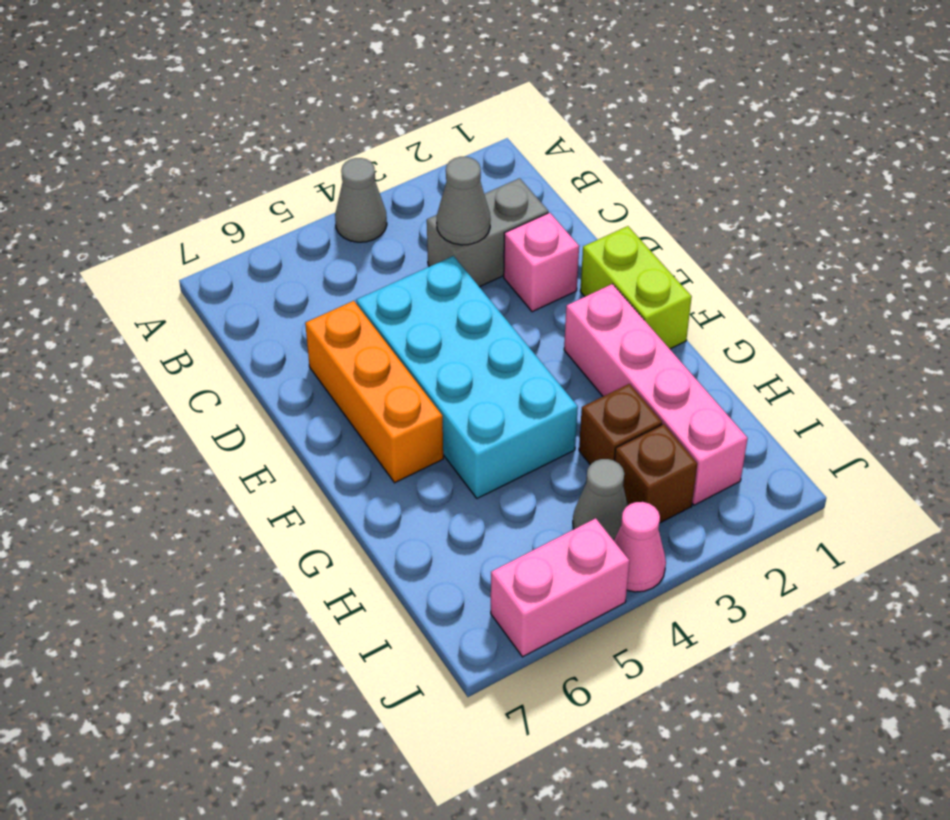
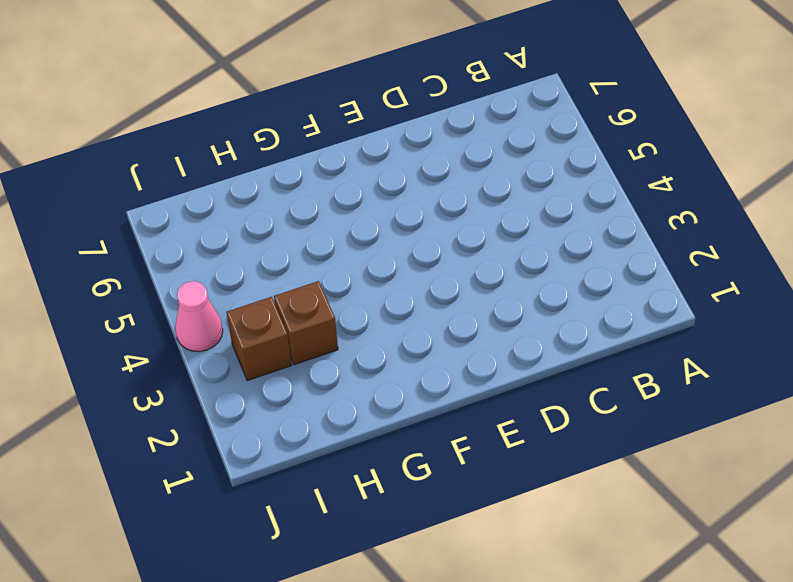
none -> grey cone A4 level 1
none -> grey brick C2:C3 level 1
none -> pink brick D2 level 1

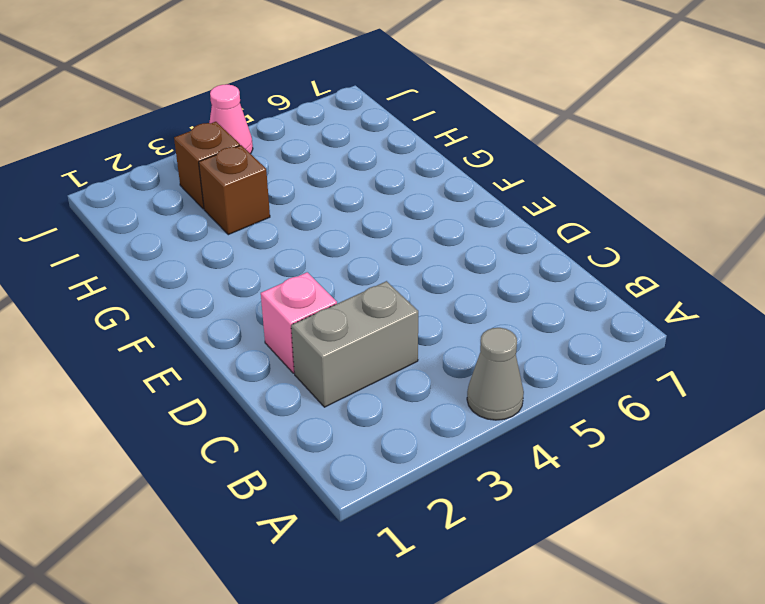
none -> cyan brick D4:G5 level 1
none -> orange brick D6:F6 level 1
none -> lime brick E1:F1 level 1

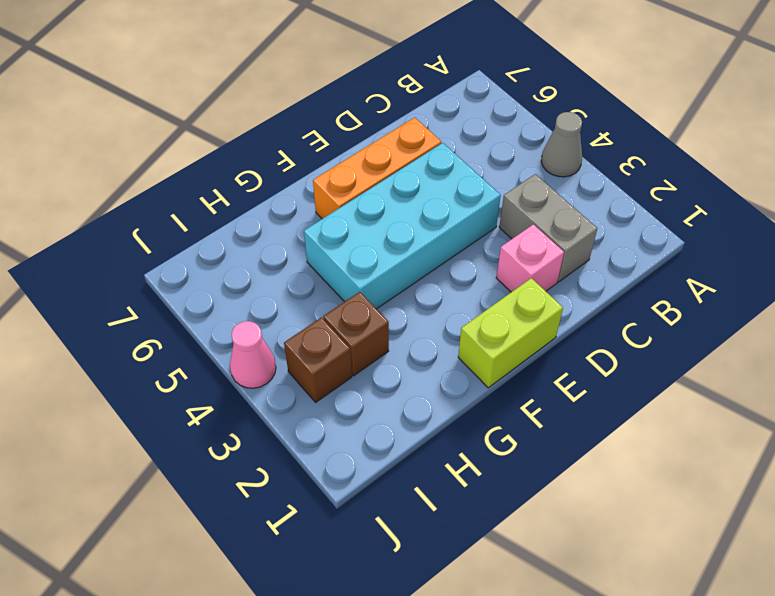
none -> pink brick F2:I2 level 1
none -> grey cone I4 level 1
none -> pink brick J5:J6 level 1

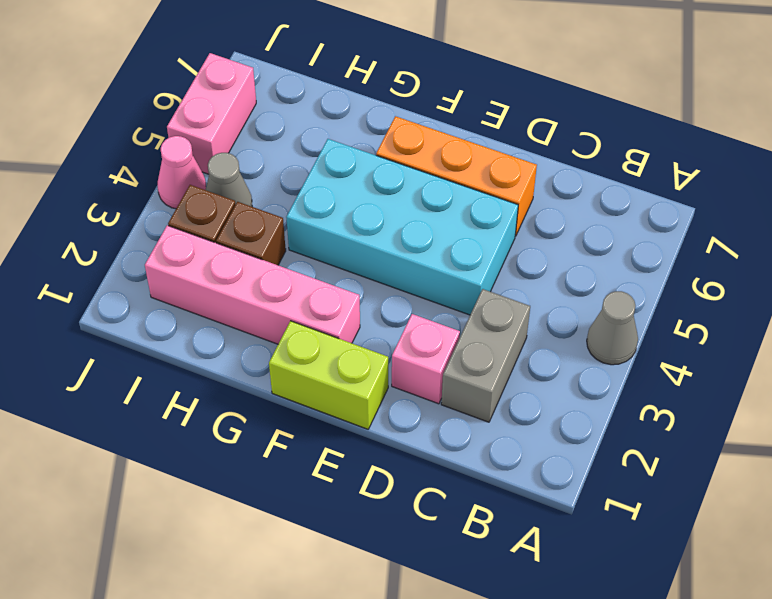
none -> grey cone C3 level 2

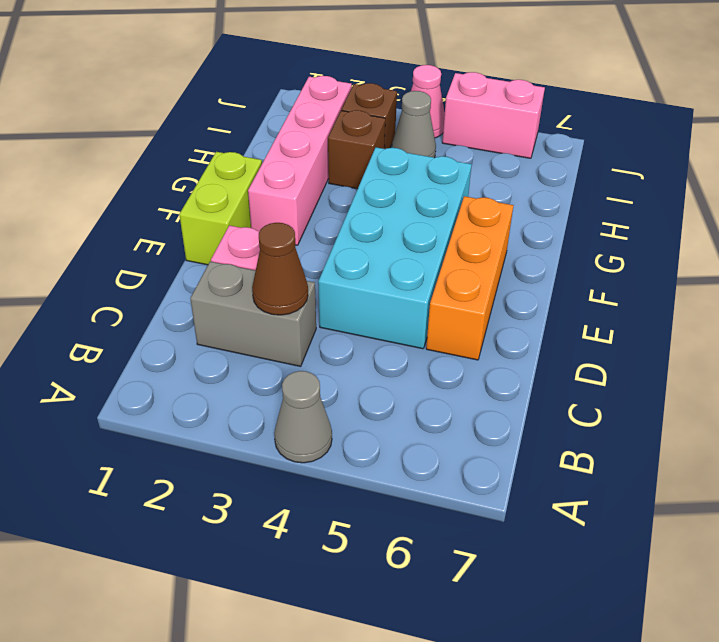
brown cone C3 level 2 -> grey cone C3 level 2

